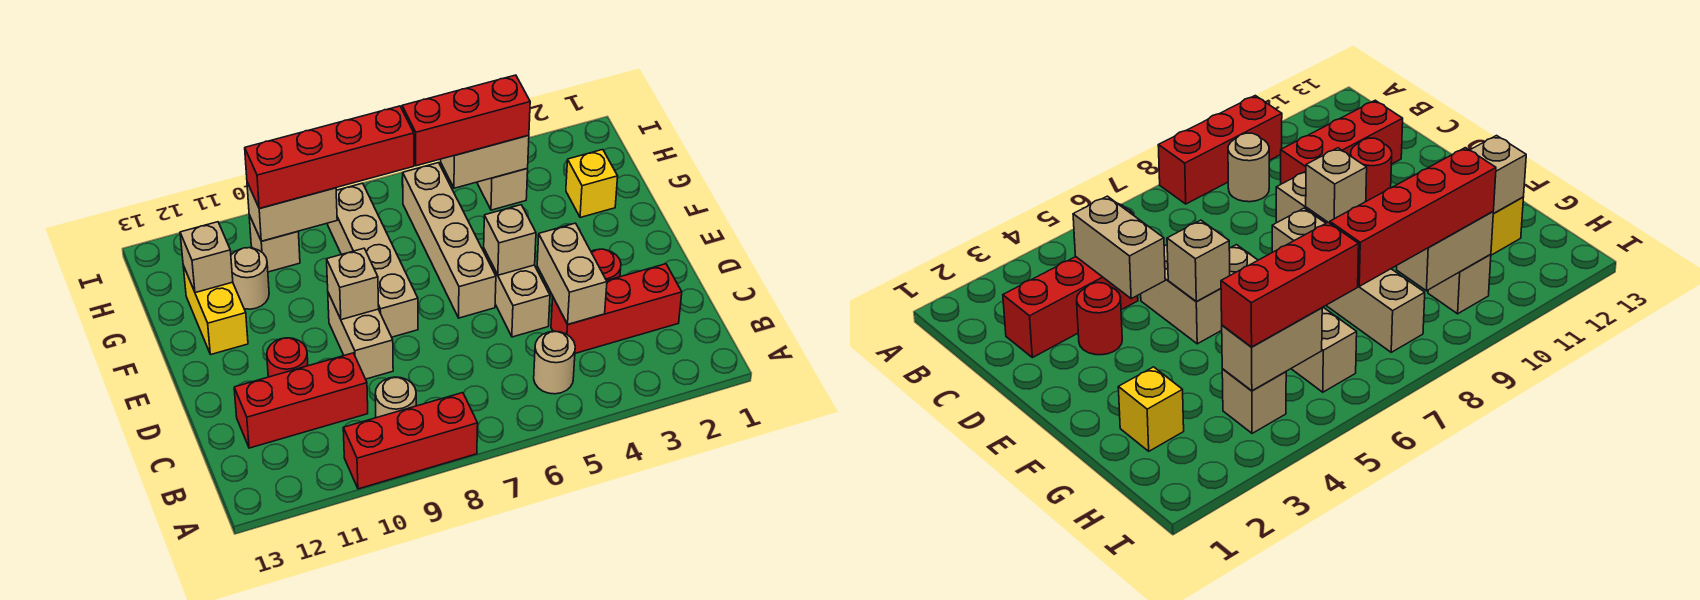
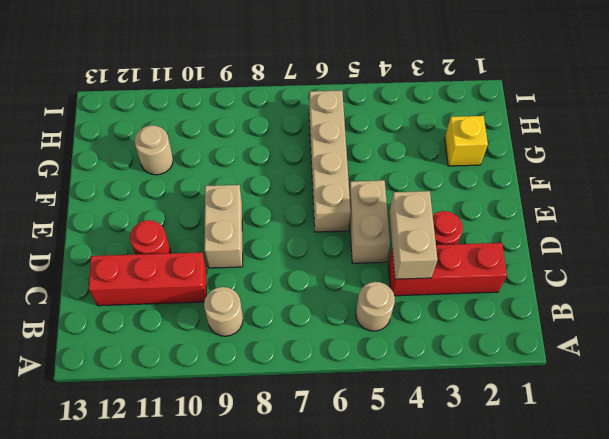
none -> red brick A8:A10 level 1
none -> tan brick E8:H8 level 1
none -> yellow brick F12:G12 level 1

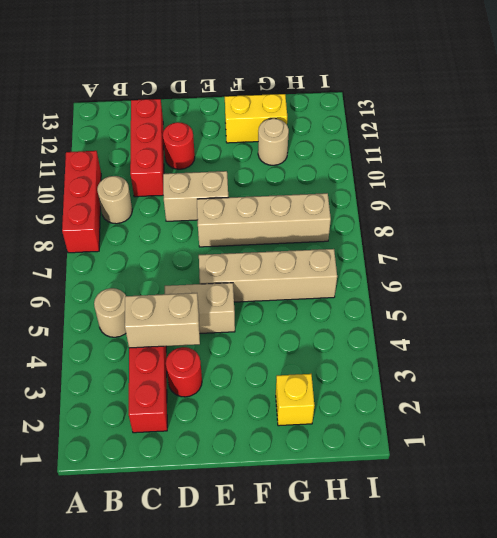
none -> tan brick H4 level 1
none -> tan brick H10 level 1
none -> tan brick E5 level 2

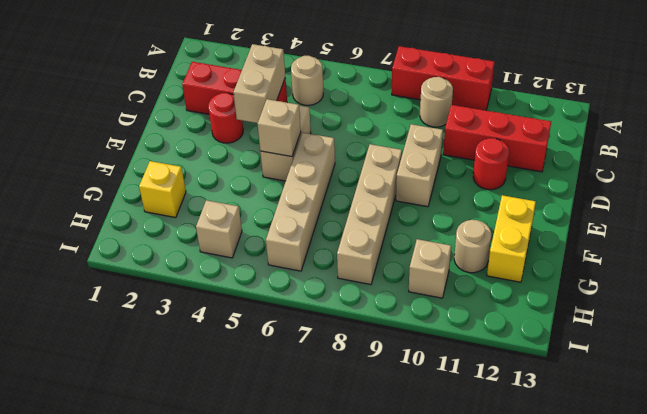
none -> tan brick E9 level 2
none -> tan brick G12 level 2
none -> tan brick H4:H5 level 2

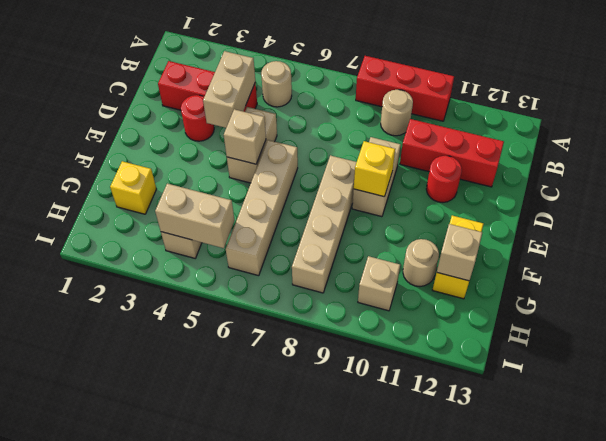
yellow brick E9 level 2 -> tan brick E9 level 2
none -> tan brick H9:H10 level 2
none -> red brick H4:H6 level 3
none -> red brick H7:H10 level 3

